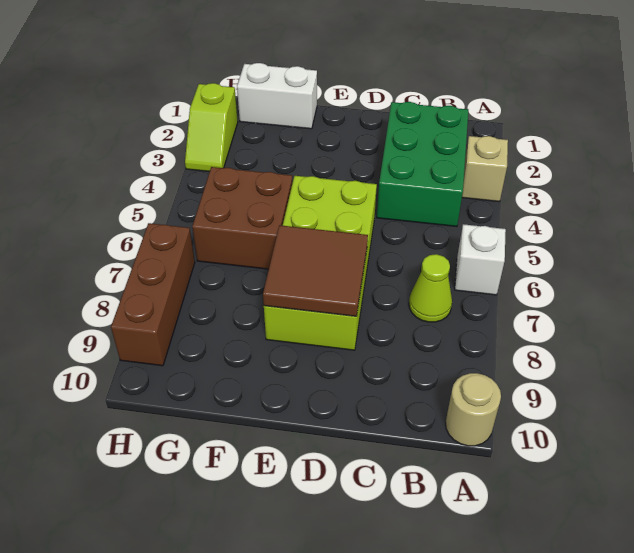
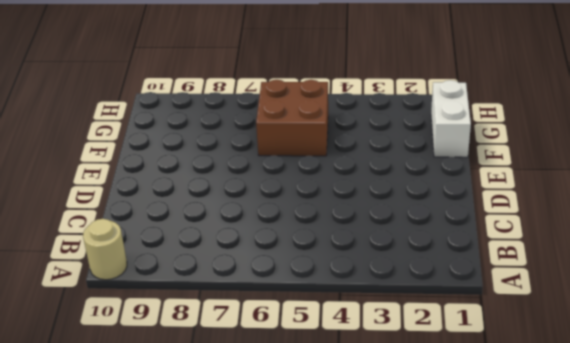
none -> tan brick A3 level 1
none -> white brick A6 level 1

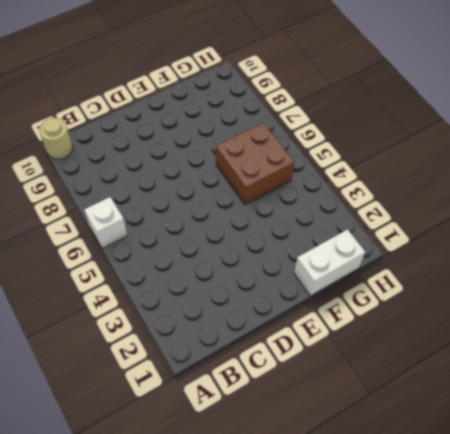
none -> tan brick A3 level 1
none -> green brick B2:C4 level 1

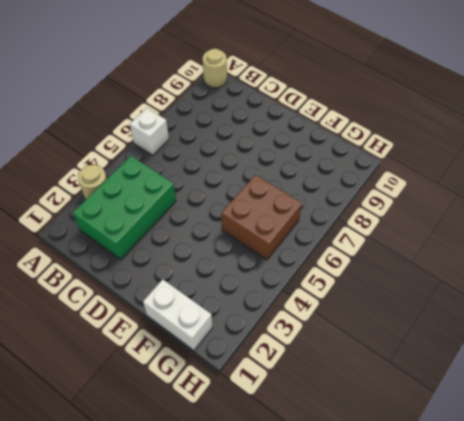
tan round brick A3 level 1 -> tan brick A3 level 1
none -> lime cone B7 level 1
none -> lime brick D5:E8 level 1

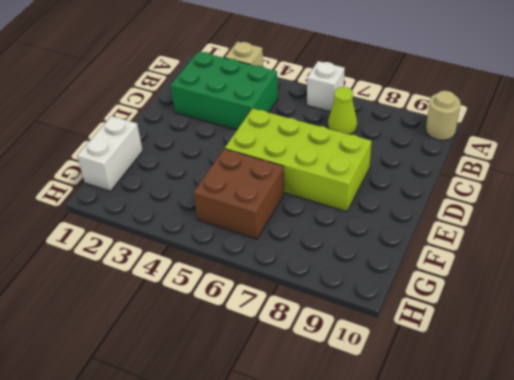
none -> lime slope H2:H3 level 1 top 2
none -> brown brick H7:H9 level 1

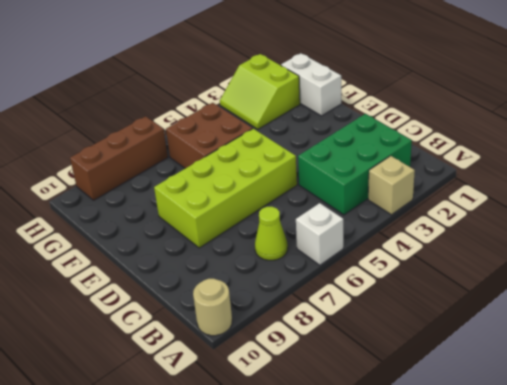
lime slope G2:H3 level 1 top 2 -> lime slope H2:H3 level 1 top 2
none -> brown tile D7:E8 level 2

